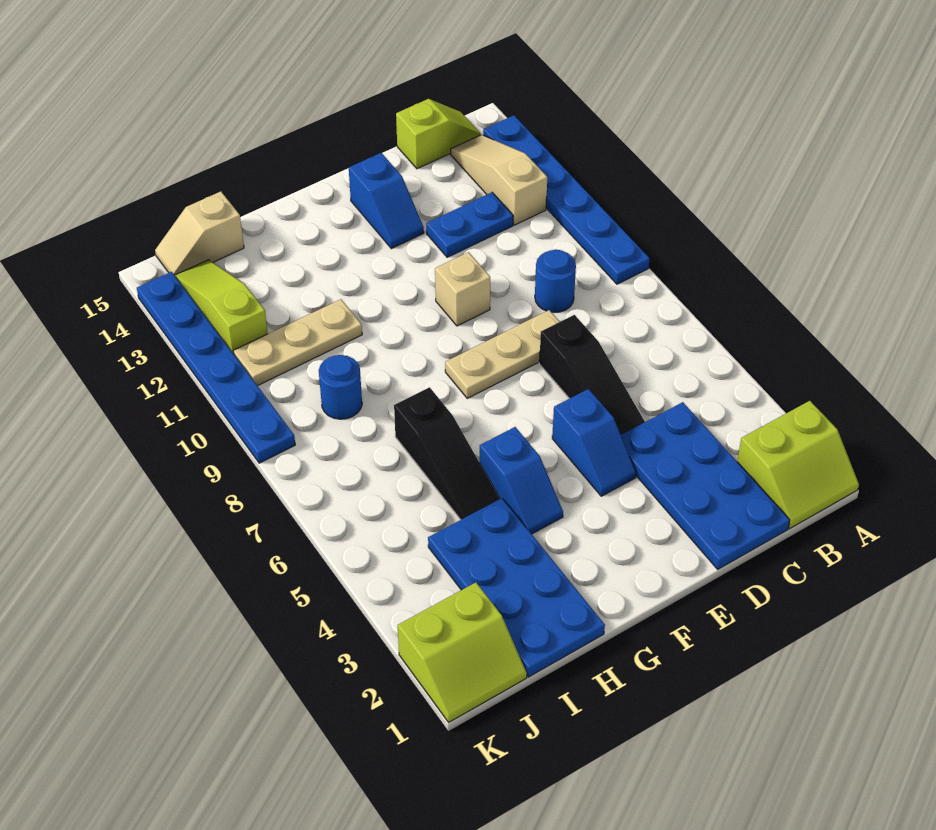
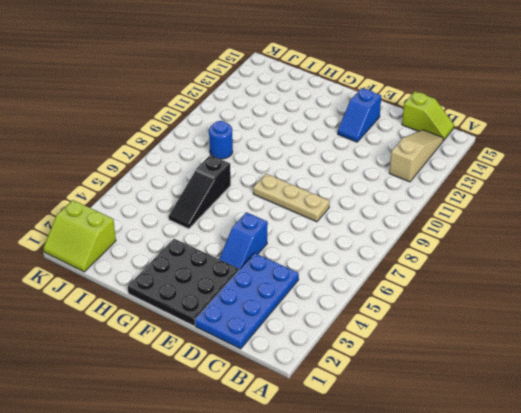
black plate E1:G3 level 1 -> none
none -> lime slope A1:B2 level 1 top 2
none -> blue plate A9:A14 level 1
none -> blue round brick C9 level 1

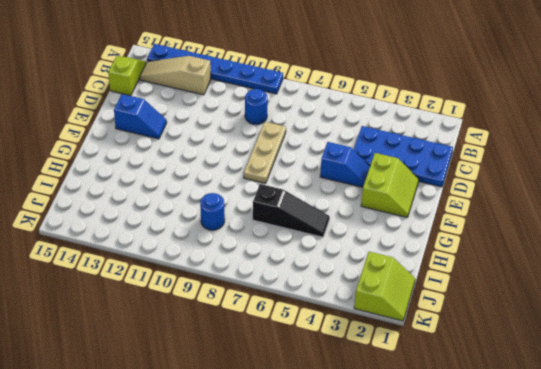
lime slope E2:F3 level 1 top 3 -> lime slope A1:B2 level 1 top 2
none -> blue plate C12:D12 level 1
none -> black slope D5:D7 level 1 top 7
none -> tan brick E10 level 1

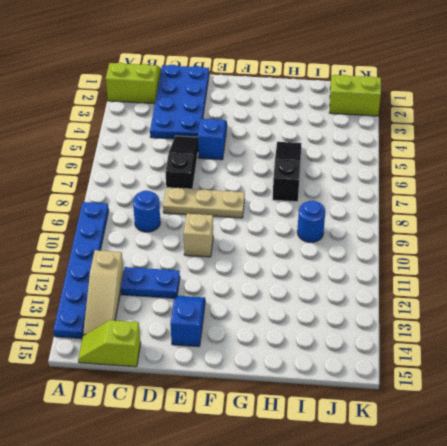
none -> blue slope G4:G5 level 1 top 5
none -> blue plate H1:I4 level 1
none -> tan plate H11:J11 level 1

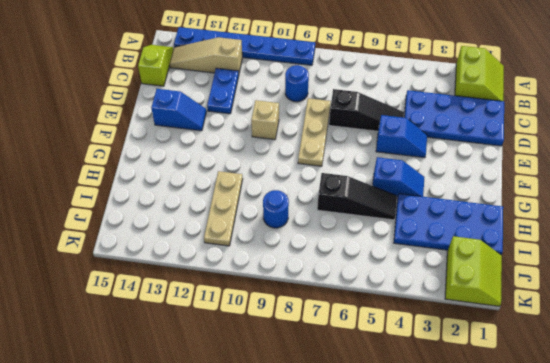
none -> tan slope I15:J15 level 1 top I
none -> lime slope J12:J14 level 1 top 12
none -> blue plate K9:K14 level 1

